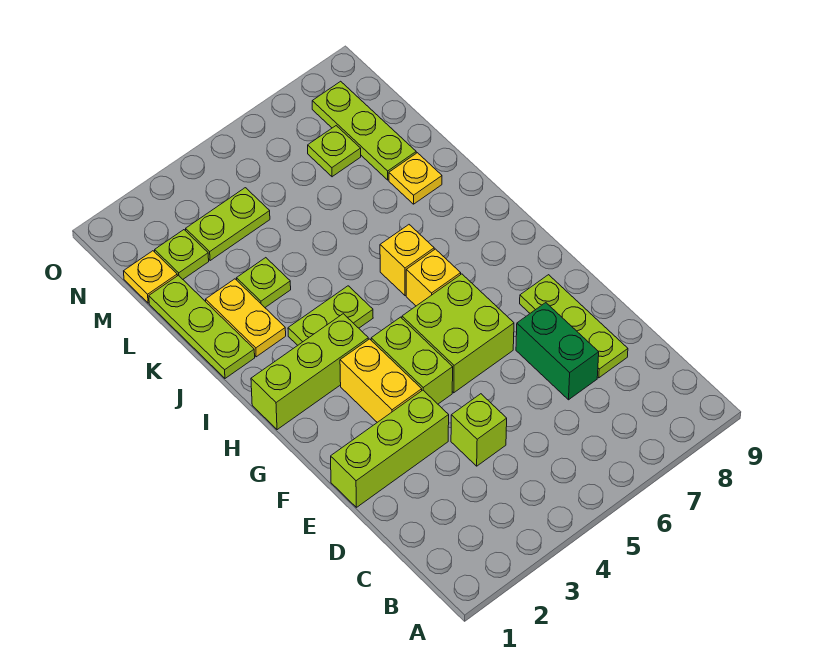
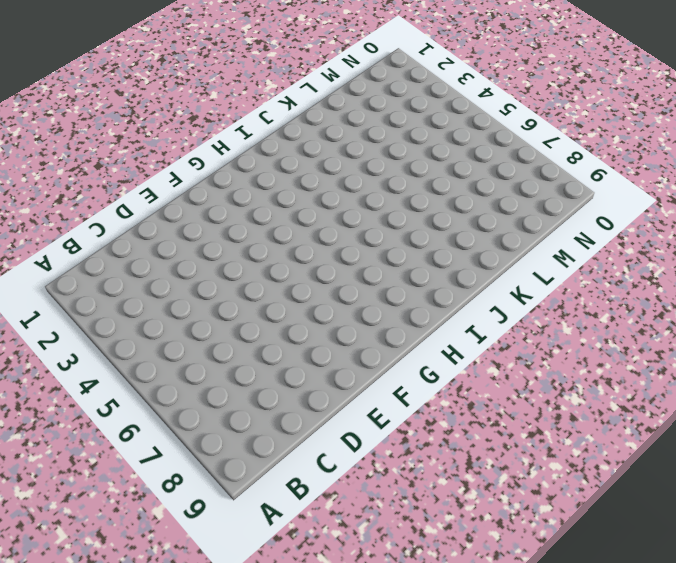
none -> lime brick D4 level 1
none -> green brick D7:E7 level 1
none -> lime plate D8:F8 level 1

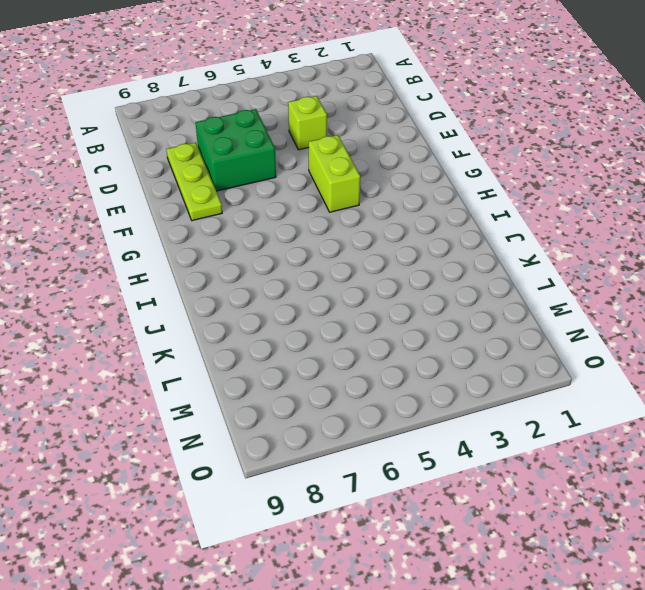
green brick D6:E7 level 1 -> green brick D7:E7 level 1
none -> lime brick E1:E3 level 1
none -> yellow brick F3:G3 level 1
none -> lime brick F5:G6 level 1

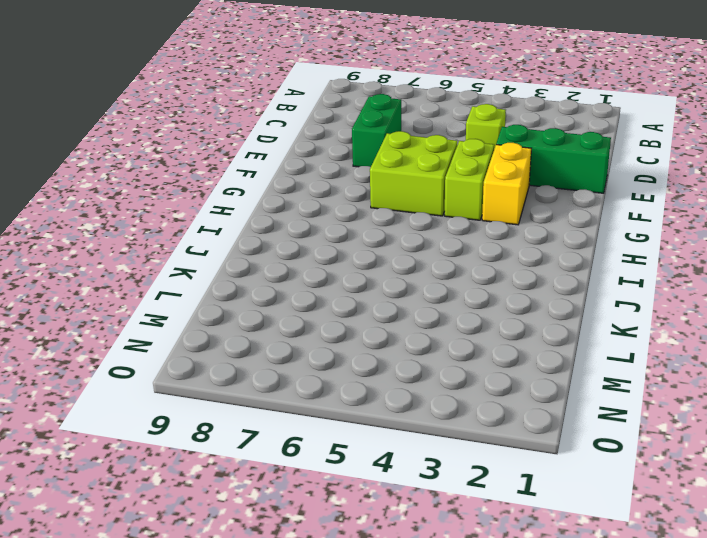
green brick E1:E3 level 1 -> lime brick E1:E3 level 1
none -> lime plate D8:F8 level 1
none -> lime brick H1:H3 level 1
none -> yellow brick H6 level 1

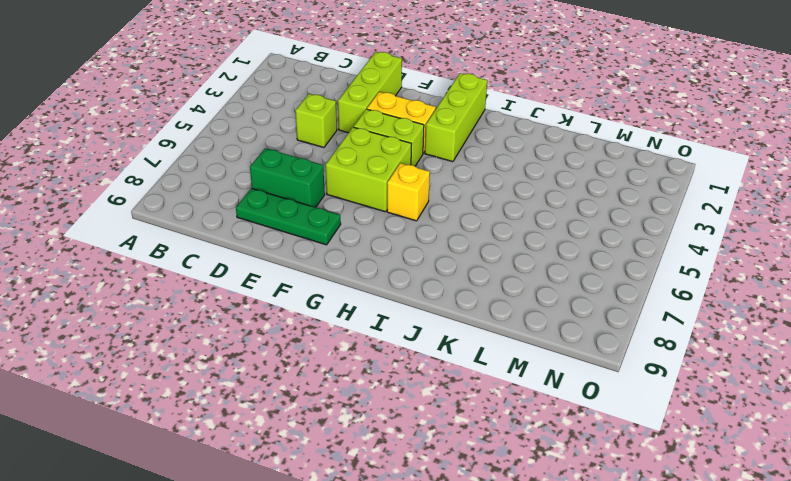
green plate D8:F8 level 1 -> lime plate D8:F8 level 1
none -> lime plate I3:I4 level 1
none -> yellow brick I6 level 1
none -> lime plate J1:L1 level 1

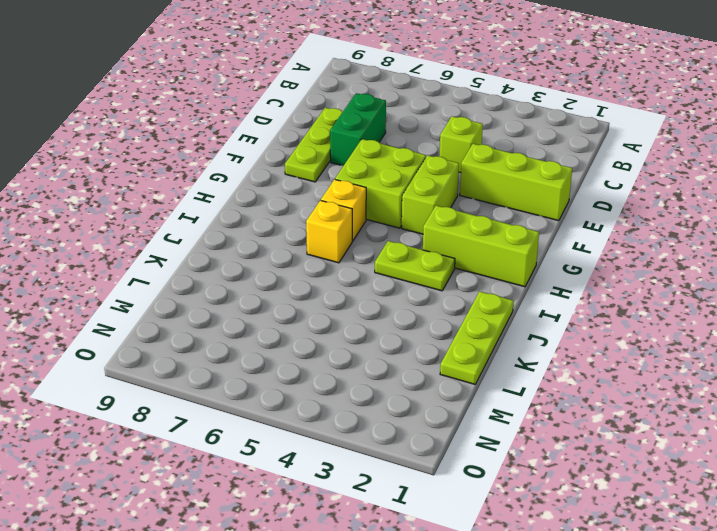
none -> yellow brick F3:G3 level 1
none -> yellow plate J2:K2 level 1
none -> lime plate K3 level 1

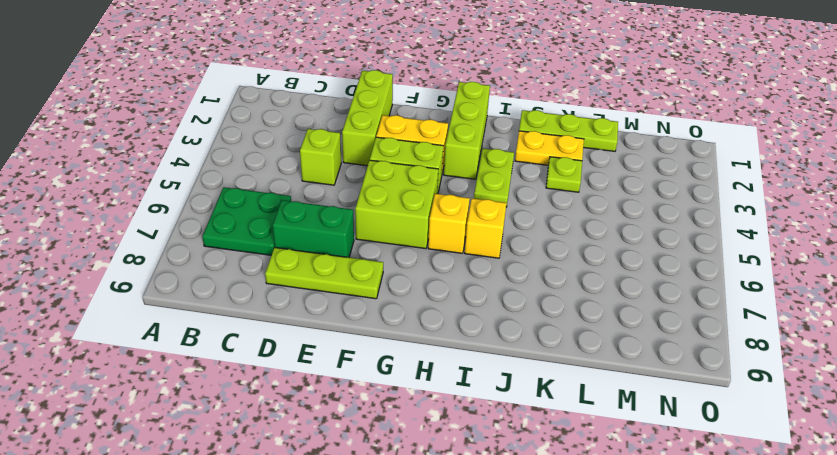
green plate B6:C7 level 1 -> none
none -> yellow plate K8 level 1
none -> lime plate L8:N8 level 1
none -> yellow plate M1 level 1

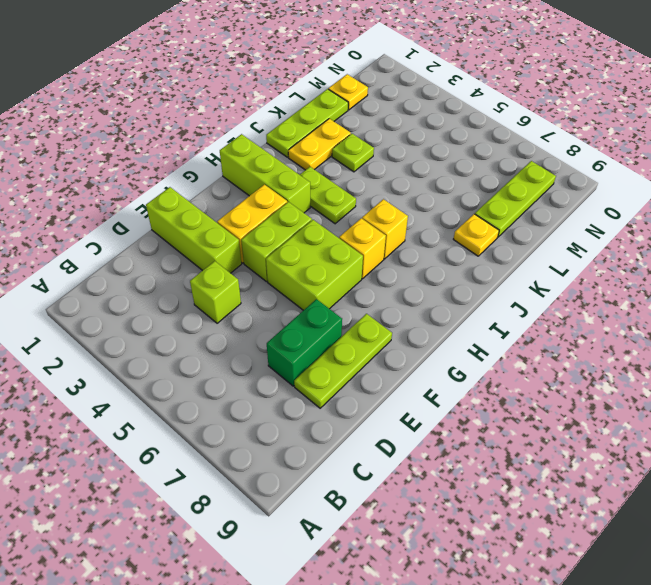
none -> lime plate M2 level 1
none -> lime plate M3:M4 level 1
none -> lime plate M7 level 1

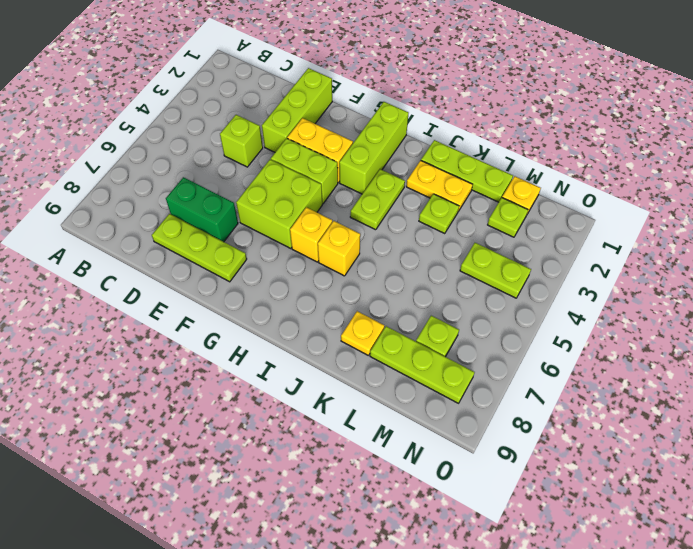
lime plate M4:N4 level 1 -> lime plate M3:M4 level 1

